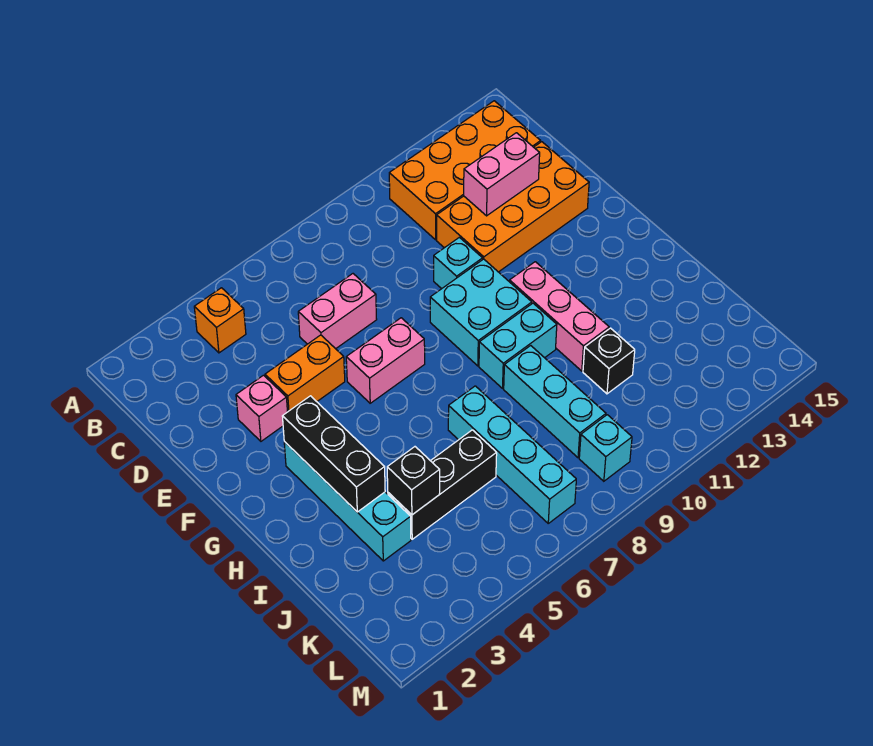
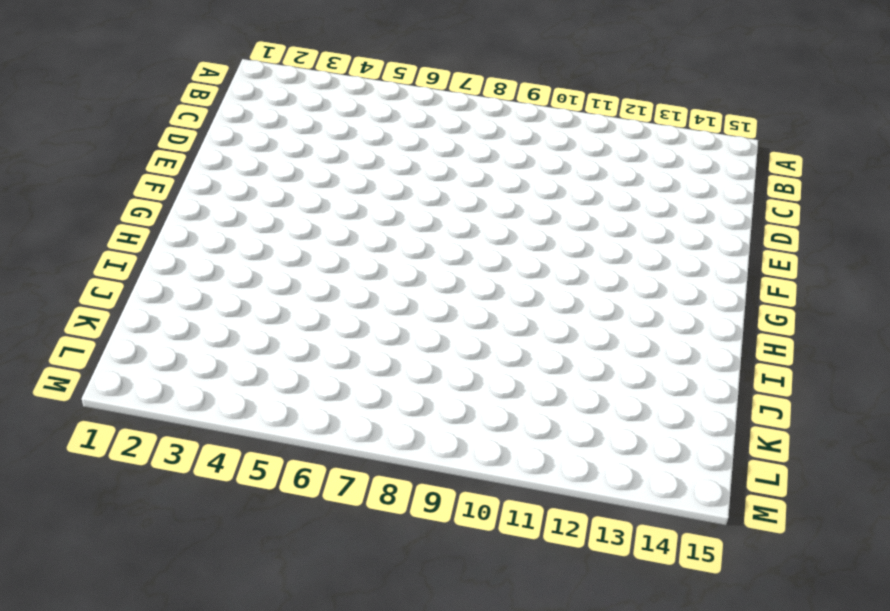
none -> orange brick B4 level 1
none -> orange brick B11:C14 level 1
none -> pink brick D6:D7 level 1

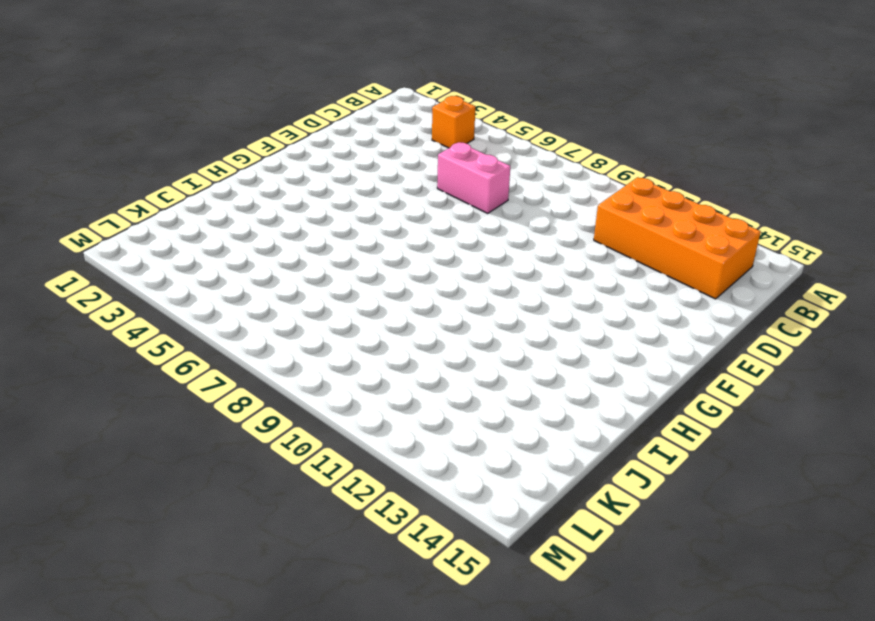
none -> orange brick D11:E14 level 1
none -> pink brick E3 level 1
none -> orange brick E4:E5 level 1

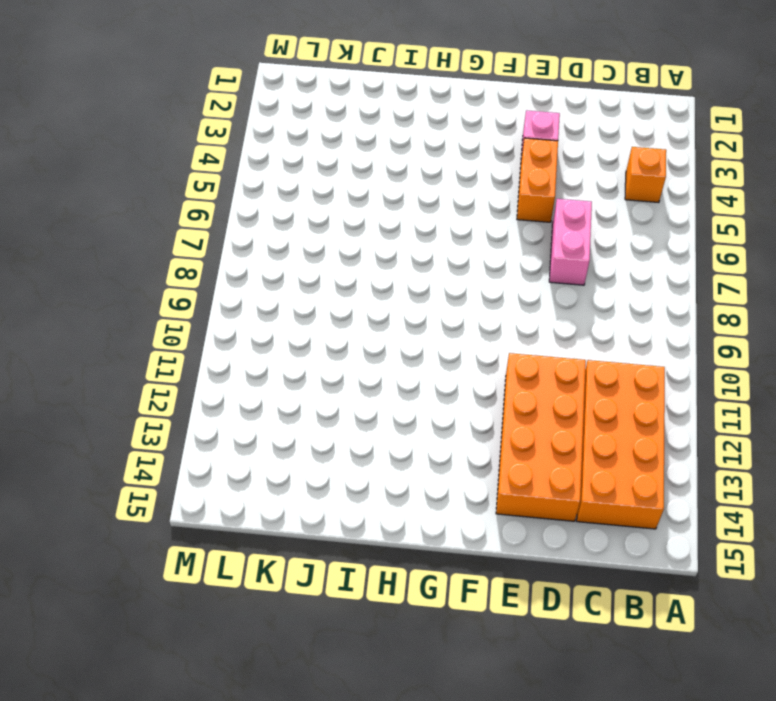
none -> cyan brick E10 level 1
none -> pink brick F6:F7 level 1
none -> cyan brick F9:G10 level 1

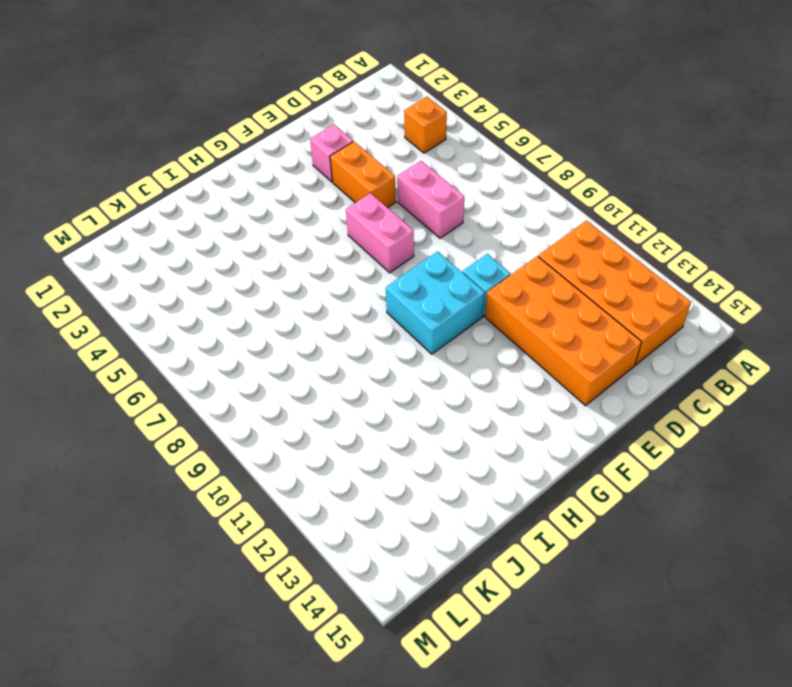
none -> cyan brick G3:J3 level 1
none -> pink brick G11:I11 level 1
none -> cyan brick H9:H10 level 1

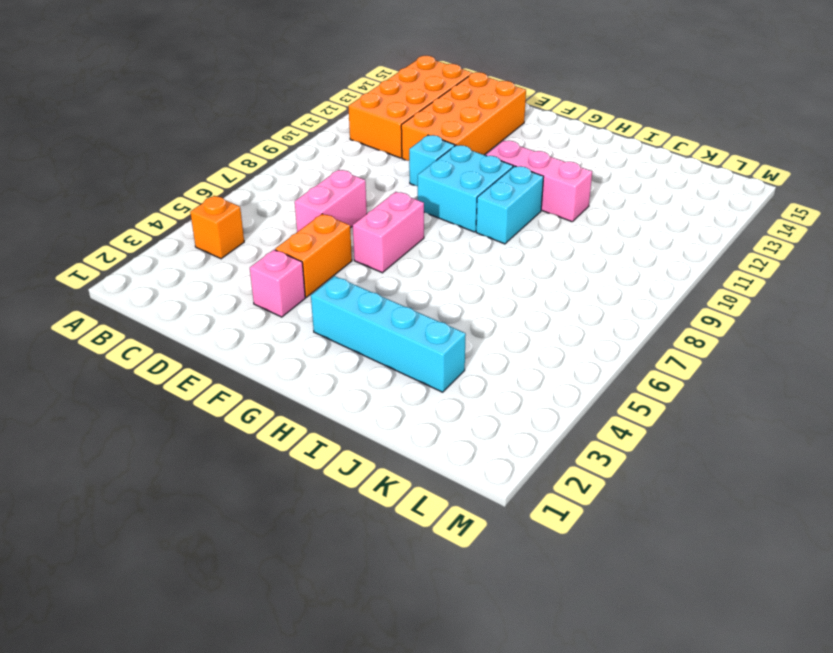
none -> cyan brick I7:L7 level 1
none -> cyan brick I9:K9 level 1
none -> black brick J4:J6 level 1

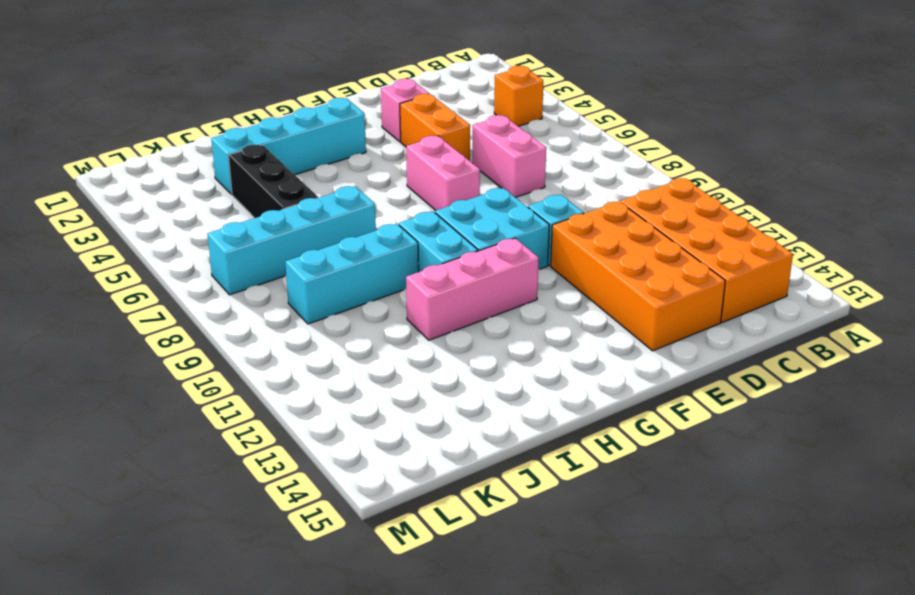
none -> black brick J11 level 1
none -> cyan brick L9 level 1
none -> pink brick D12:D13 level 2

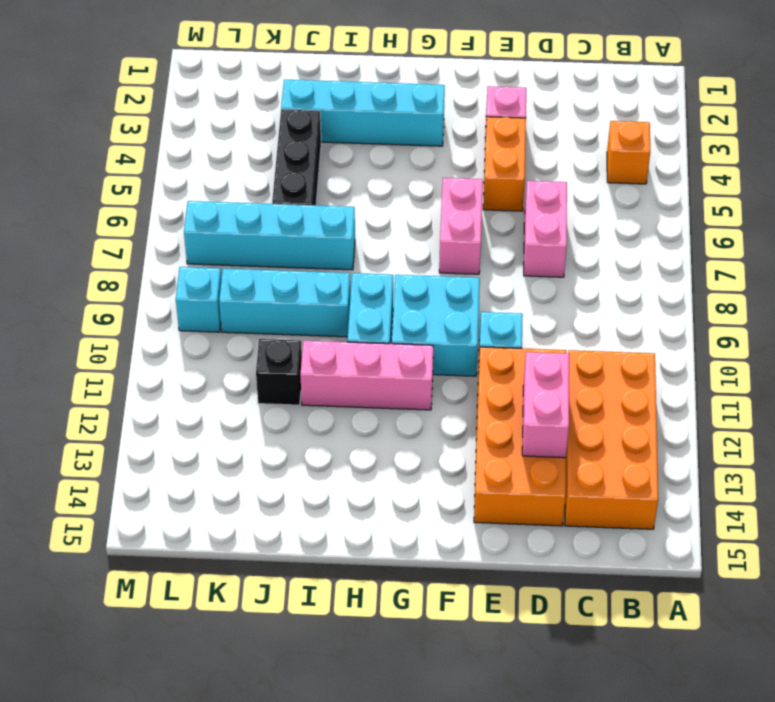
none -> black brick G3:I3 level 2
none -> black brick J4 level 2

